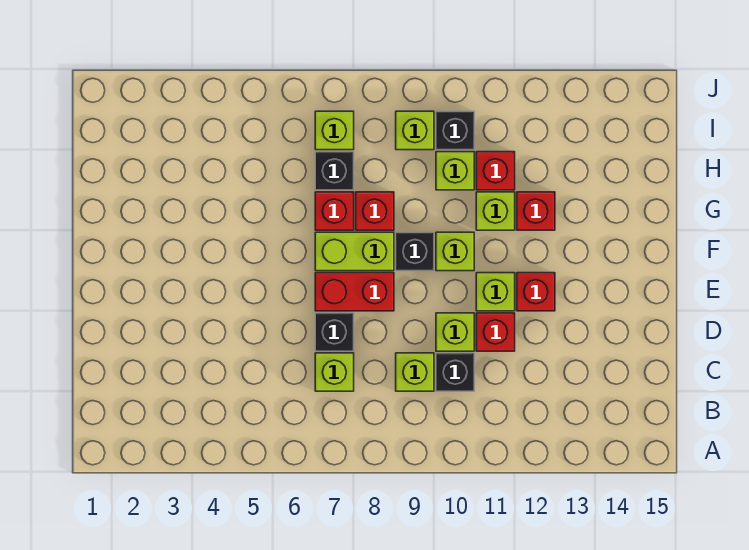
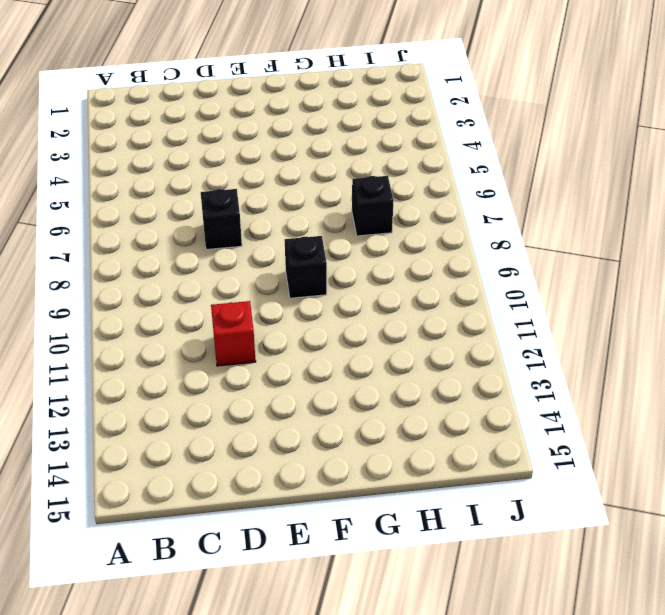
none -> lime brick C7 level 1
none -> lime brick C9 level 1
none -> black brick C10 level 1

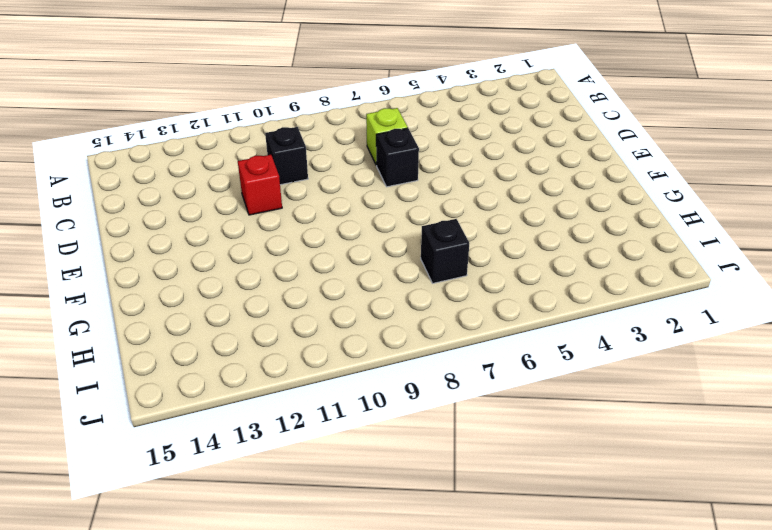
none -> lime brick C9 level 1
none -> lime brick D10 level 1
none -> red brick E7:E8 level 1

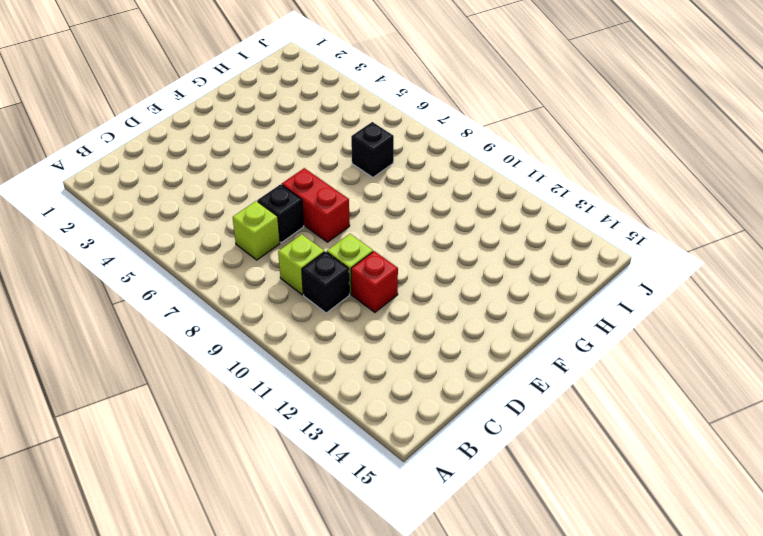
none -> lime brick E11 level 1
none -> red brick E12 level 1
none -> lime brick F7:F8 level 1

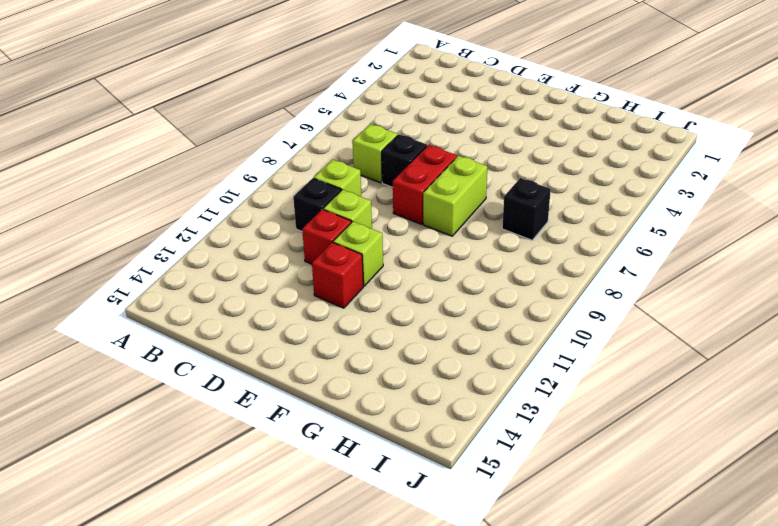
none -> black brick F9 level 1
none -> lime brick F10 level 1
none -> red brick G7 level 1

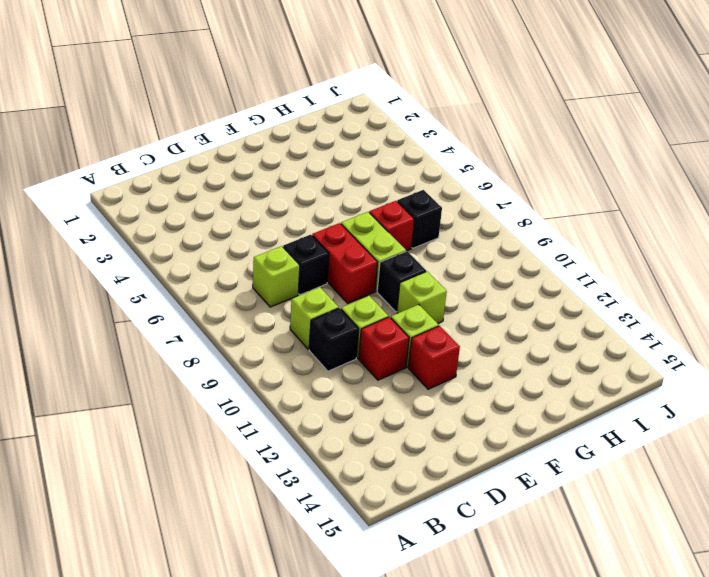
none -> red brick G8 level 1
none -> lime brick G11 level 1
none -> red brick G12 level 1

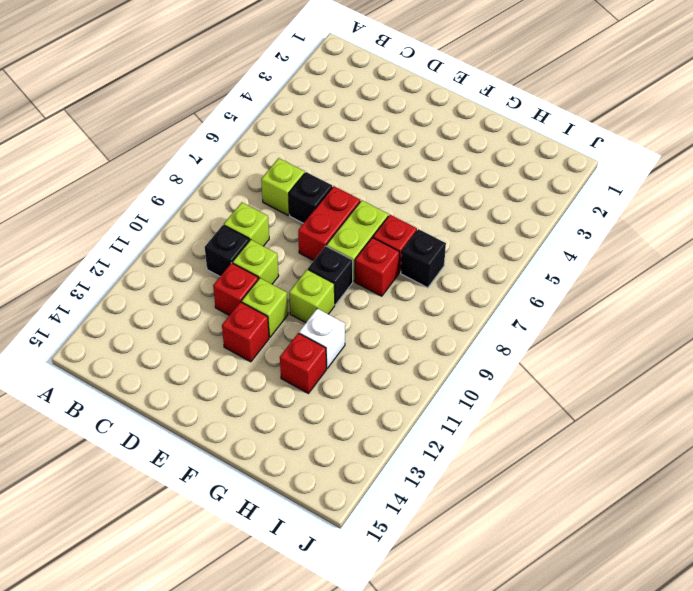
white brick G11 level 1 -> lime brick G11 level 1
none -> lime brick H10 level 1
none -> red brick H11 level 1
none -> lime brick I7 level 1

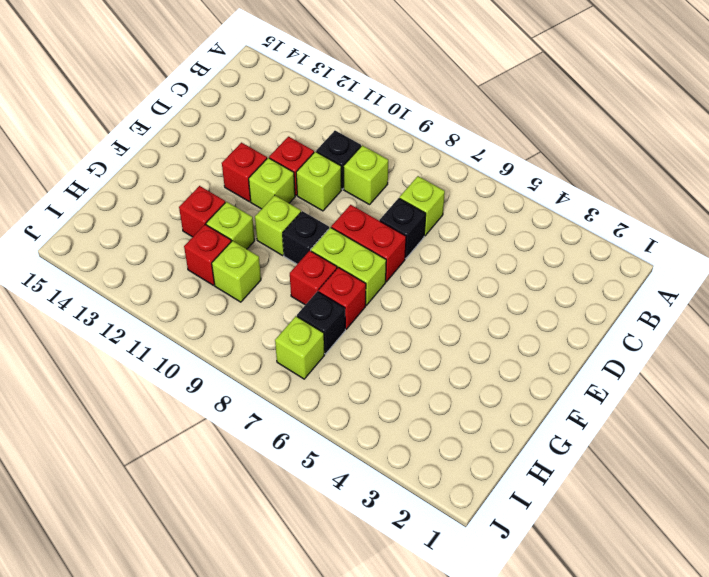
none -> lime brick I9 level 1
none -> black brick I10 level 1

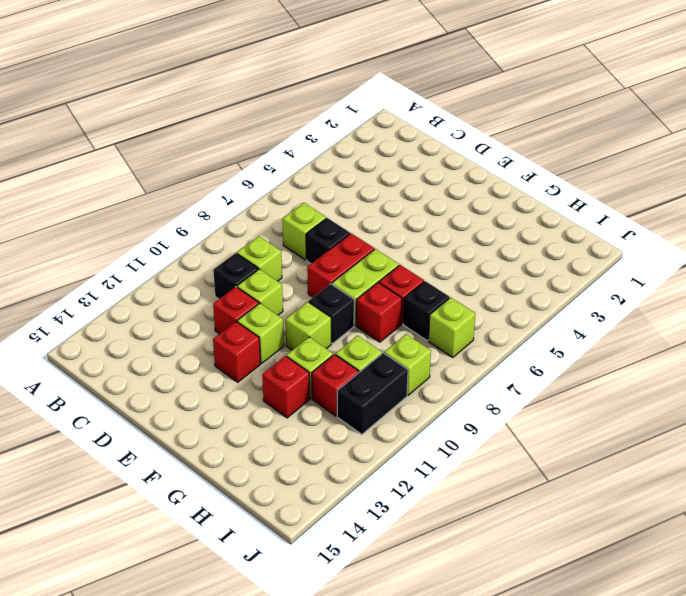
black brick I10:I11 level 1 -> black brick I10 level 1

